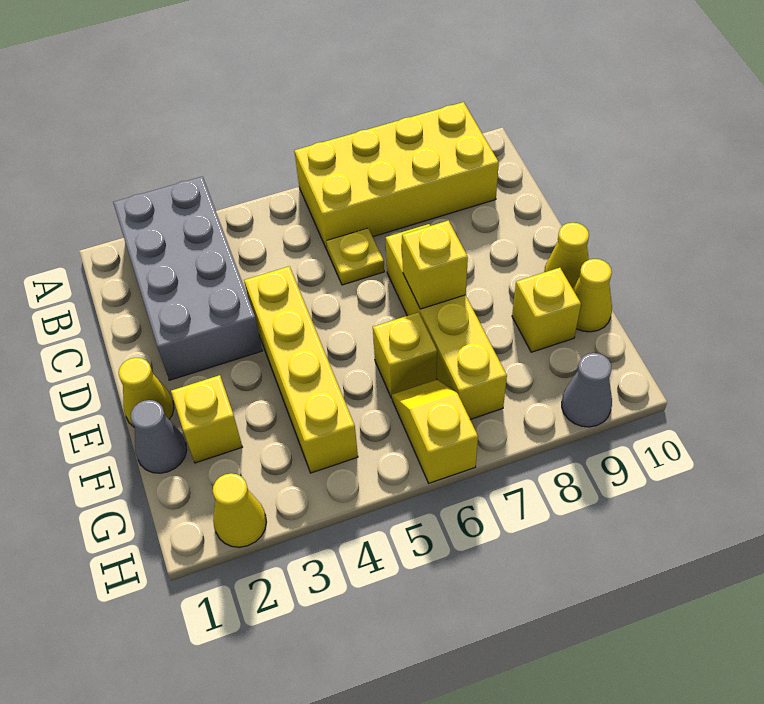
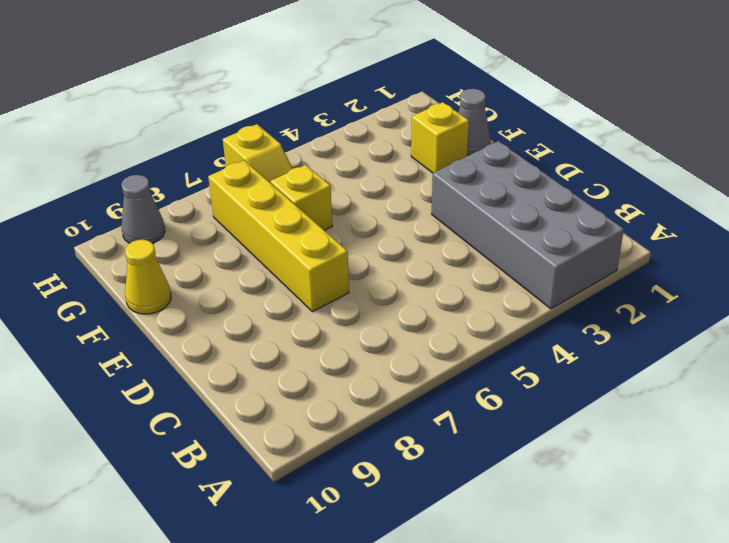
none -> yellow brick A6:B9 level 1
none -> yellow plate C6 level 1
none -> yellow brick D4:G4 level 1

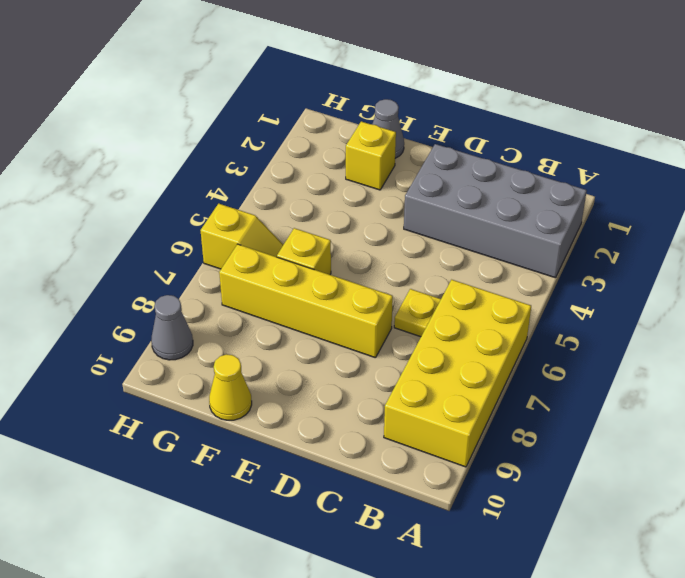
none -> yellow brick D4:G4 level 1
none -> yellow cone E1 level 1
none -> yellow cone E10 level 1

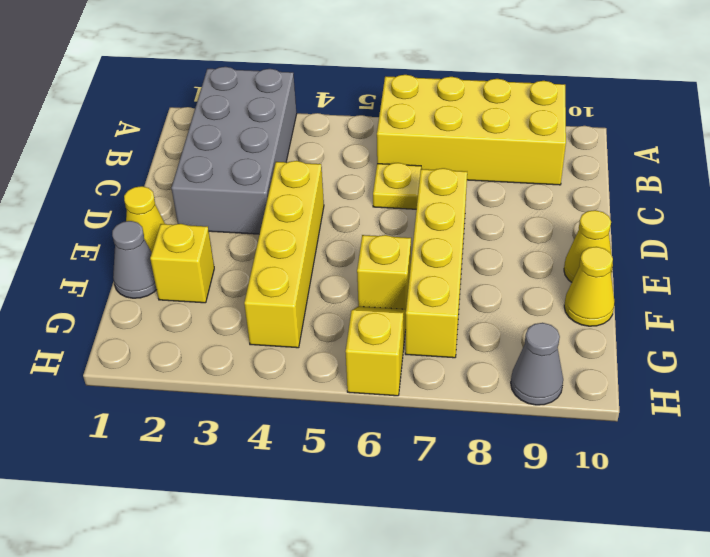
none -> yellow brick F9 level 1
none -> yellow cone H2 level 1
none -> yellow brick E7 level 2

